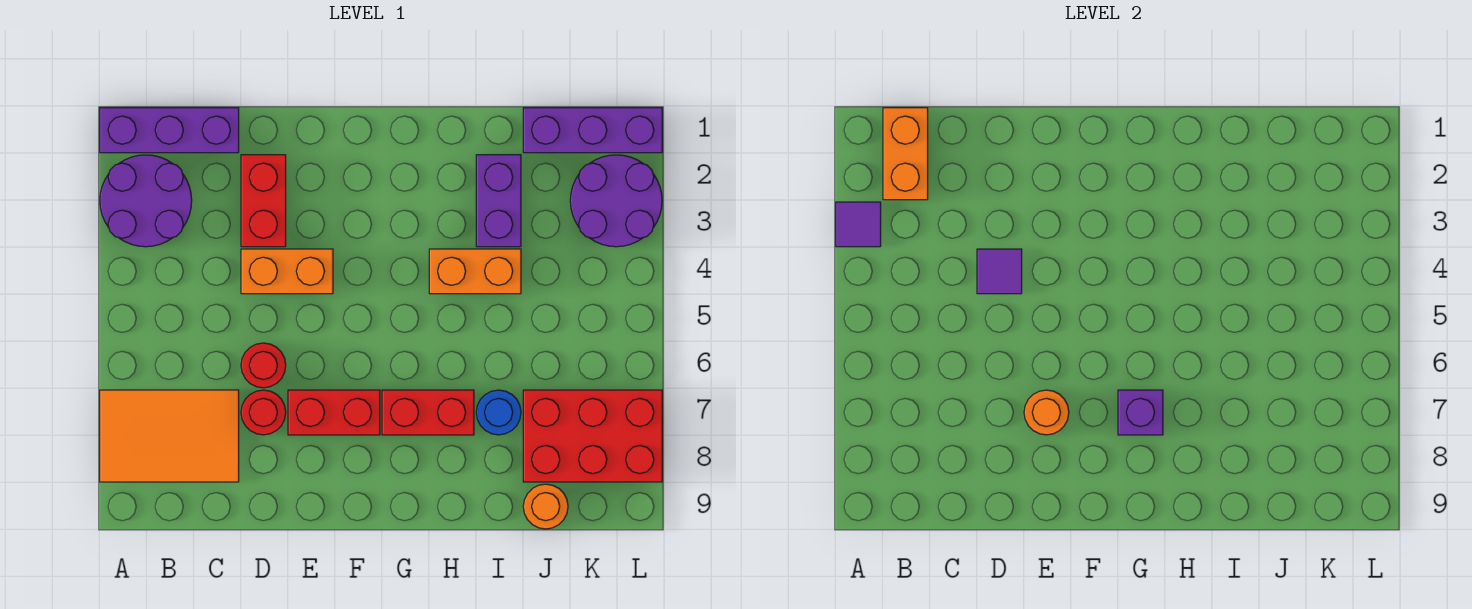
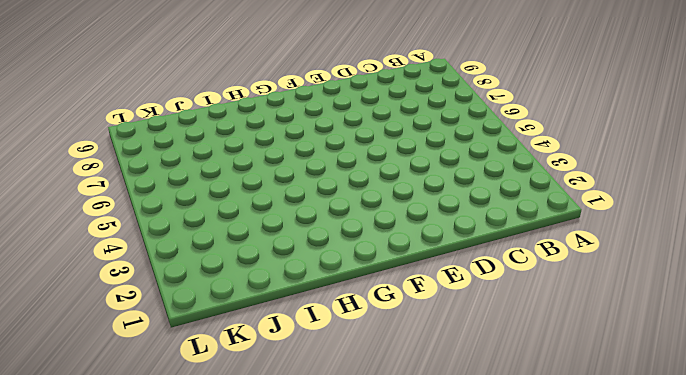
none -> purple brick A1:C1 level 1
none -> purple round brick A2:B3 level 1
none -> orange tile A7:C8 level 1

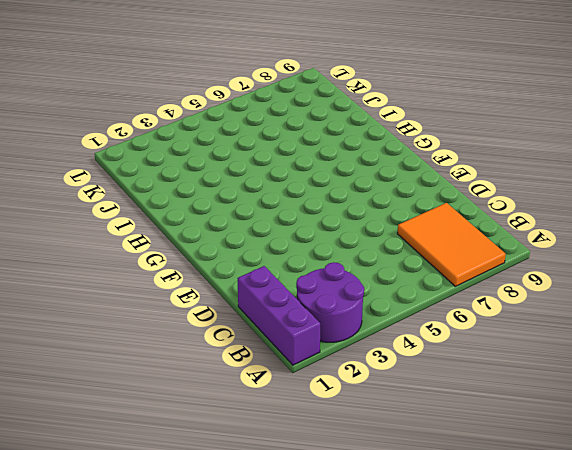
none -> red brick D2:D3 level 1
none -> orange brick D4:E4 level 1
none -> red round brick D6 level 1

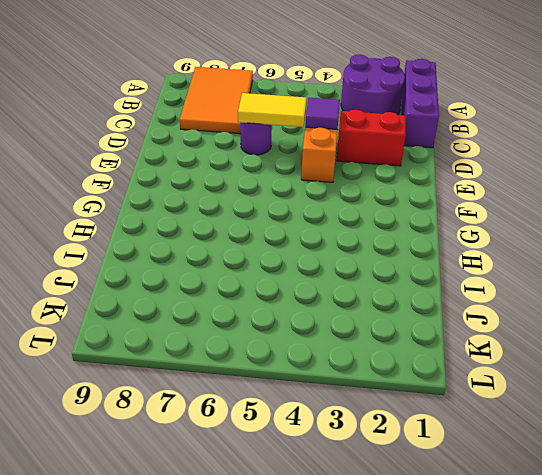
yellow tile D5:D6 level 2 -> none
purple round brick D6 level 1 -> red round brick D6 level 1
none -> red round brick D7 level 1
none -> red brick E7:F7 level 1
none -> red brick G7:H7 level 1

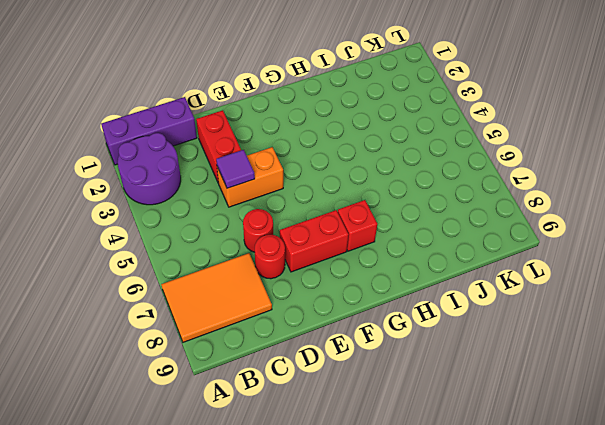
red brick G7 level 1 -> red brick G7:H7 level 1
none -> orange brick H4:I4 level 1
none -> purple brick I2:I3 level 1
none -> blue round brick I7 level 1

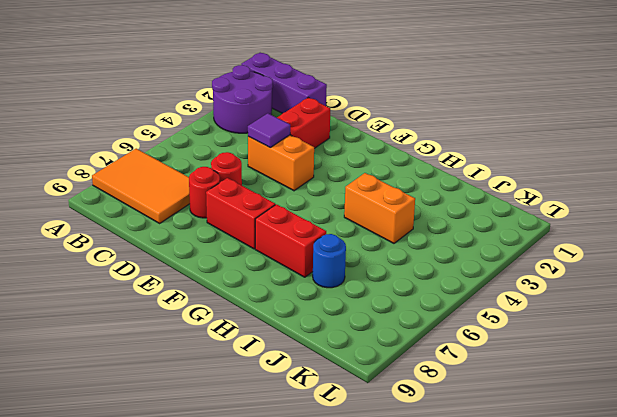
none -> purple brick I2:I3 level 1
none -> purple brick J1:L1 level 1
none -> red brick J7:L8 level 1

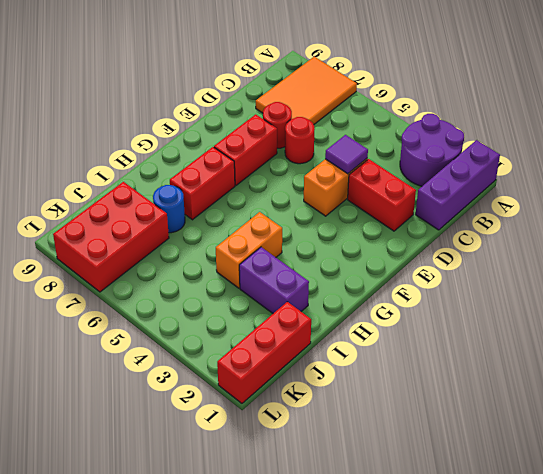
red brick J1:L1 level 1 -> purple brick J1:L1 level 1
none -> orange round brick J9 level 1
none -> purple round brick K2:L3 level 1
none -> purple tile A3 level 2

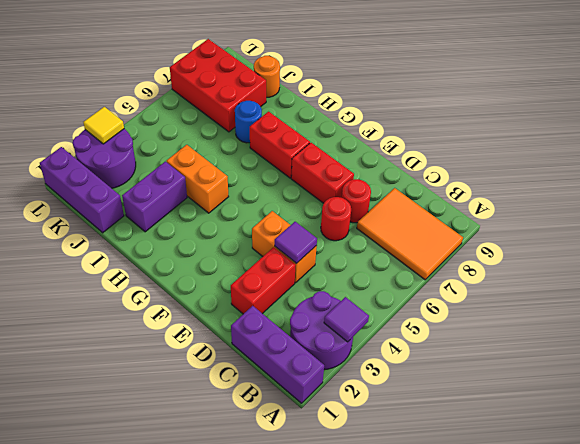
yellow tile L3 level 2 -> none
none -> orange brick B1:B2 level 2
none -> orange round brick E7 level 2
none -> purple brick G7 level 2

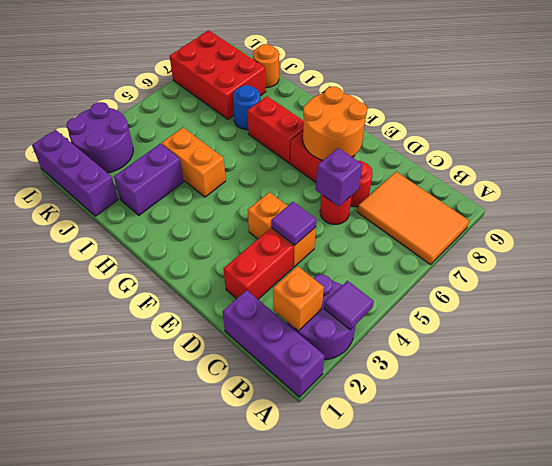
orange brick B2 level 2 -> orange brick B1:B2 level 2
purple brick D6 level 2 -> purple brick G7 level 2
orange round brick E7:F8 level 2 -> orange round brick E7 level 2

